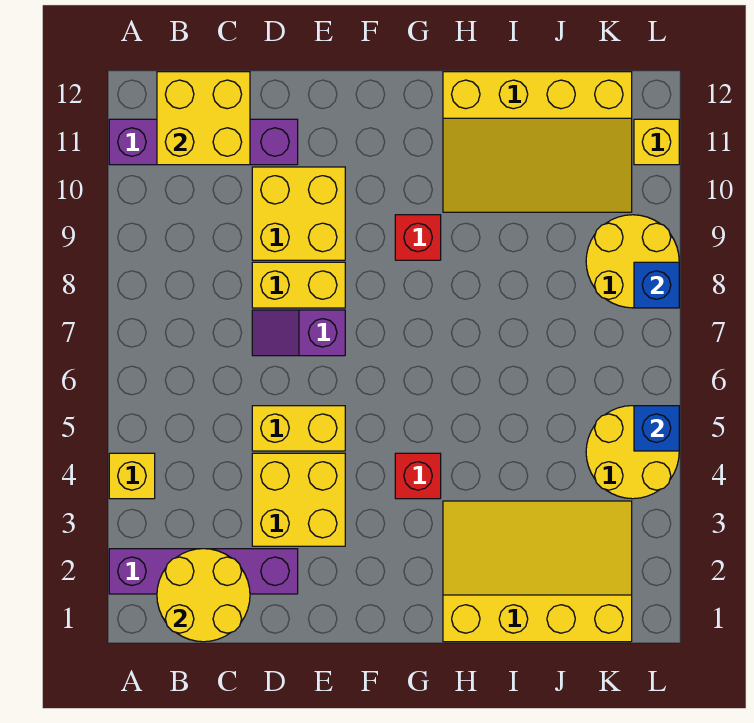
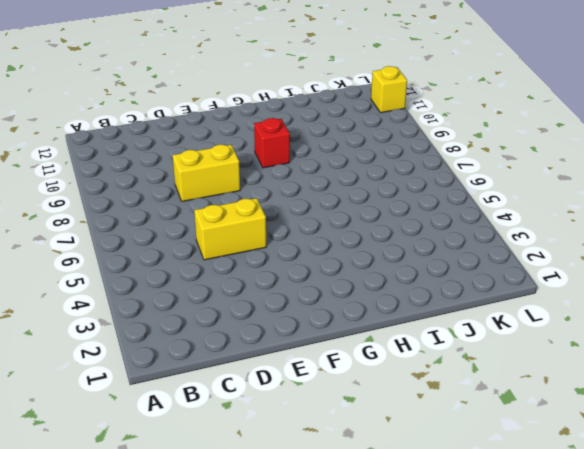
none -> purple brick A2:D2 level 1
none -> yellow brick A4 level 1
none -> purple brick A11:D11 level 1

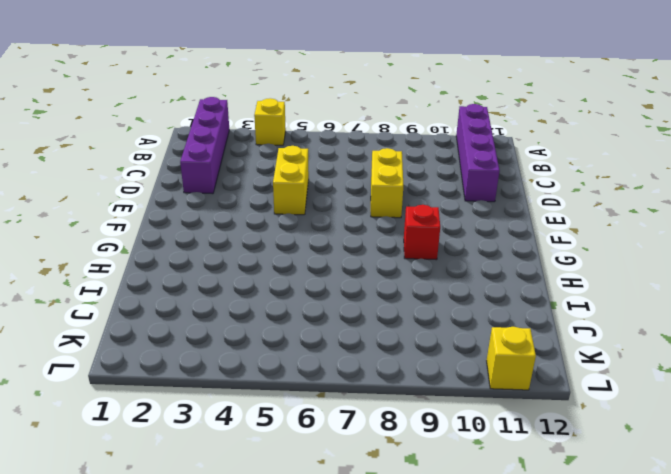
none -> yellow brick D3:E4 level 1
none -> purple slope D7:E7 level 1 top E
none -> yellow brick D9:E10 level 1

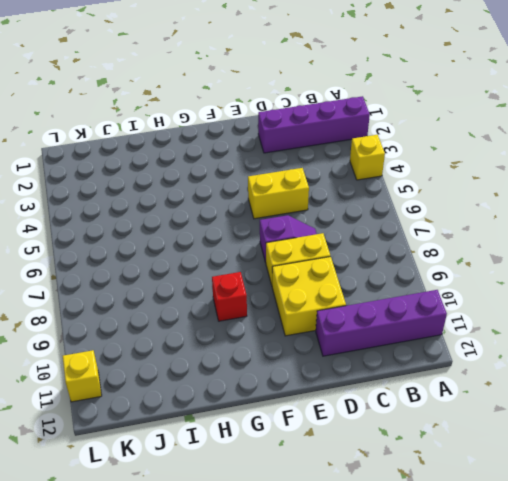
none -> yellow brick D3:E4 level 1
none -> red brick G4 level 1
none -> yellow slope H1:K3 level 1 top 1

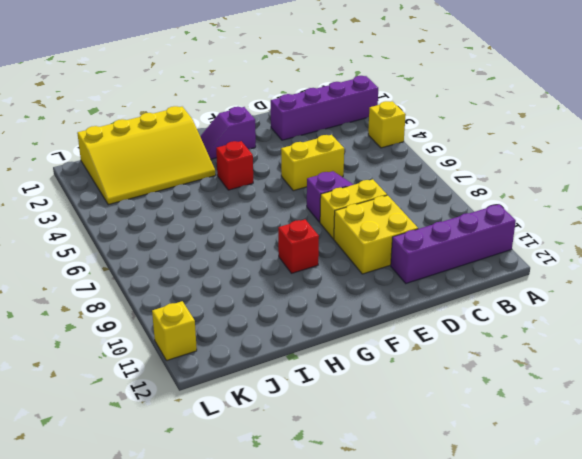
purple slope F2:G2 level 1 top F -> none
none -> yellow brick D3:E4 level 1
none -> yellow slope H10:K12 level 1 top 12
none -> yellow round brick K4:L5 level 1

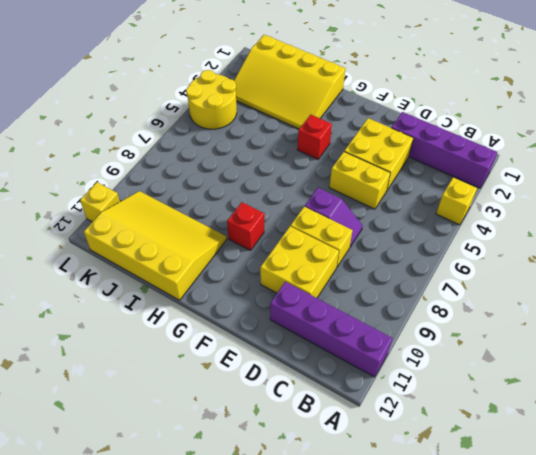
none -> yellow round brick K8:L9 level 1
none -> yellow round brick B1:C2 level 2
none -> yellow brick B11:C12 level 2

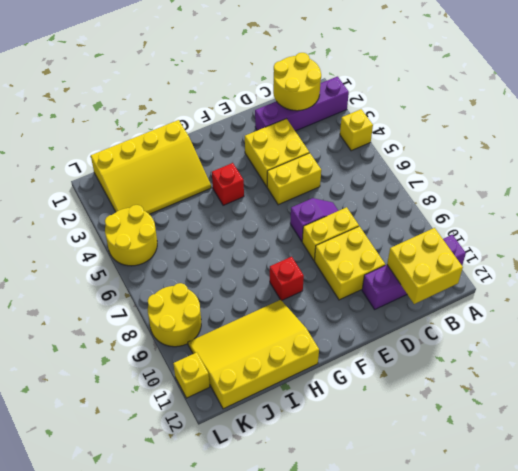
none -> blue brick L5 level 2
none -> blue brick L8 level 2

